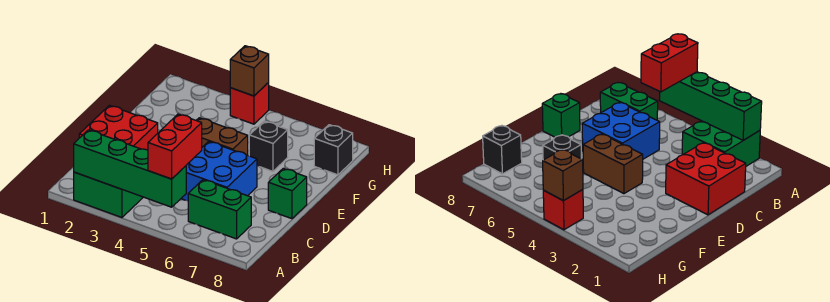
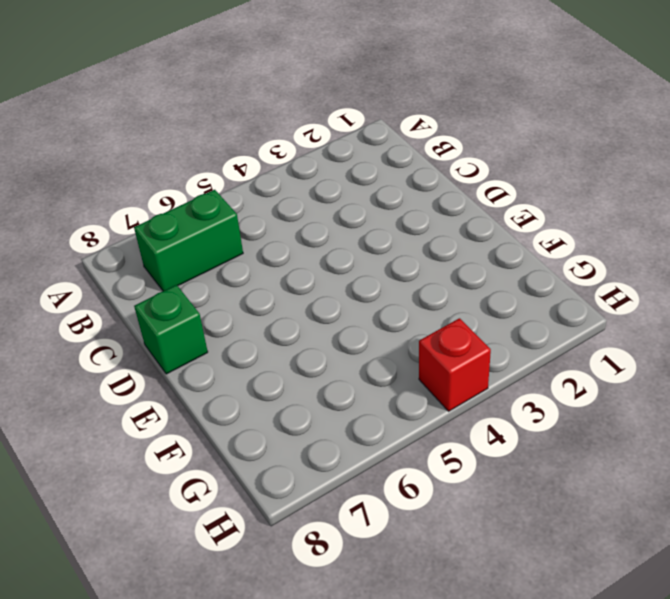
none -> green brick A2:B3 level 1
none -> red brick C1:D2 level 1
none -> blue brick C5:D6 level 1

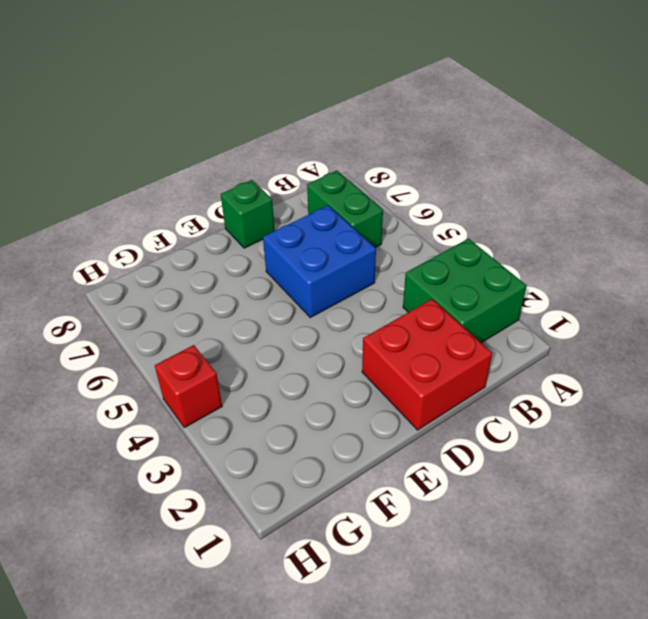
none -> brown brick E4:E5 level 1
none -> black brick F6 level 1
none -> black brick G8 level 1

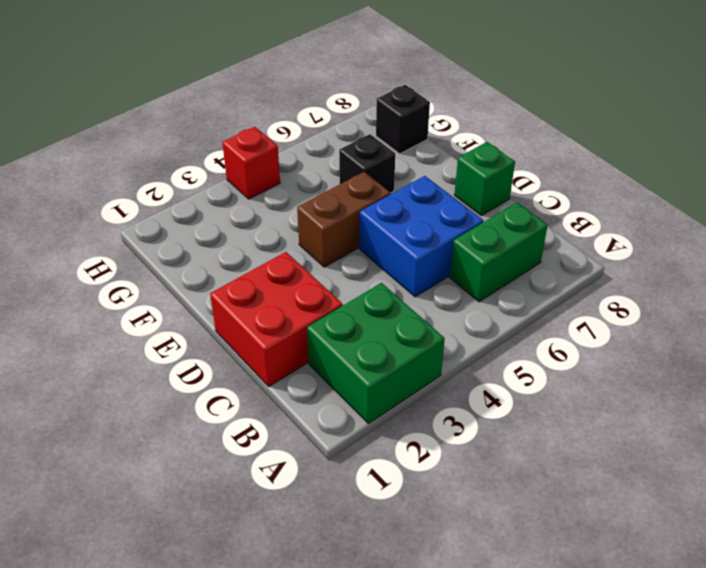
none -> green brick A2:A5 level 2
none -> brown brick H4 level 2
none -> red brick A5:B5 level 3

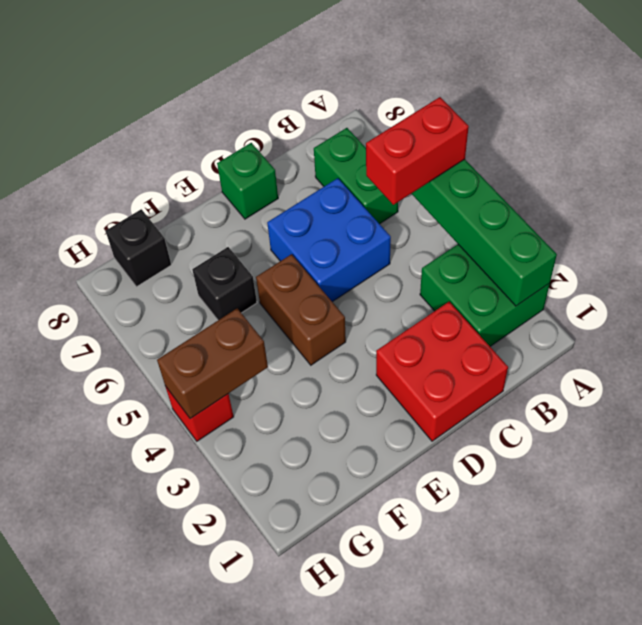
brown brick G4:H4 level 2 -> brown brick H4 level 2

